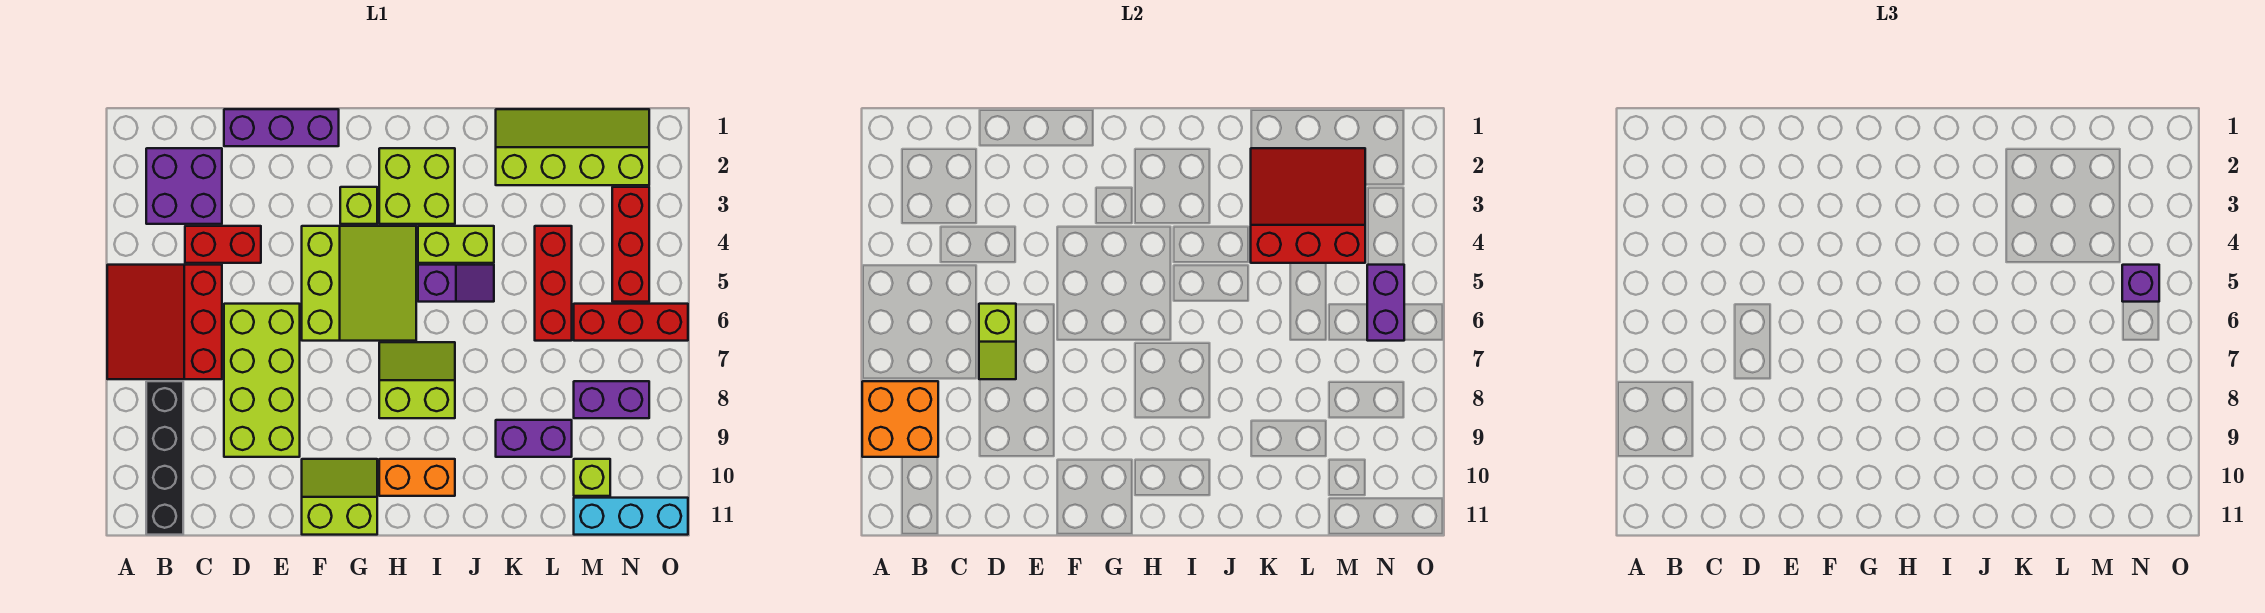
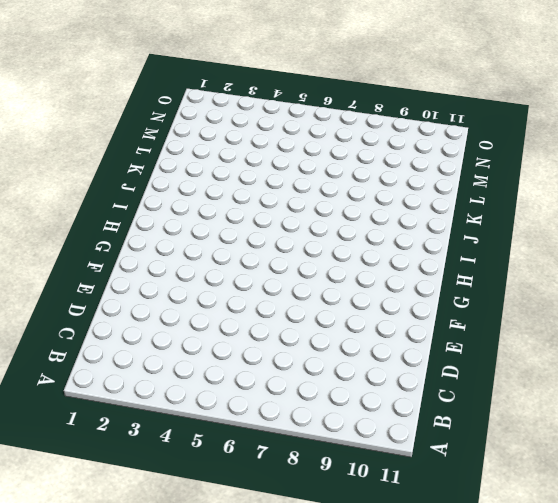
none -> red slope A5:C7 level 1 top C
none -> purple brick B2:C3 level 1
none -> black brick B8:B11 level 1

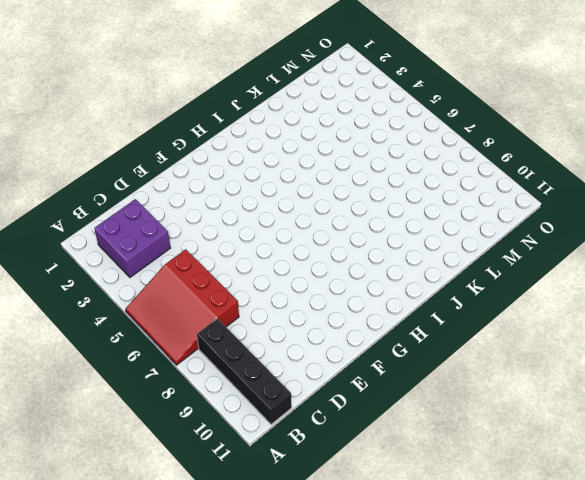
none -> red brick C4:D4 level 1
none -> purple brick D1:F1 level 1
none -> lime brick D6:E9 level 1

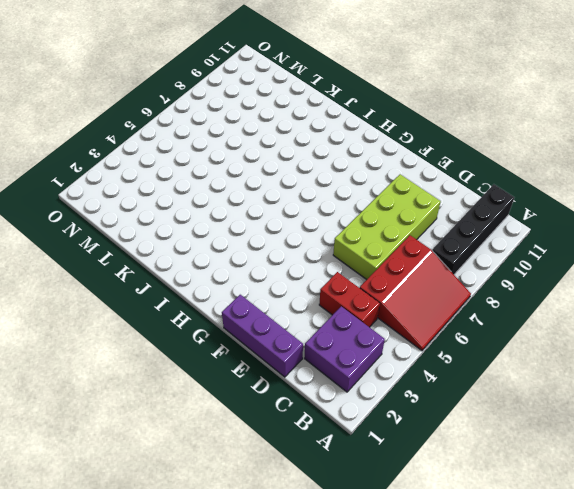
none -> lime slope F4:H6 level 1 top F
none -> lime slope F10:G11 level 1 top 11
none -> lime brick G3 level 1

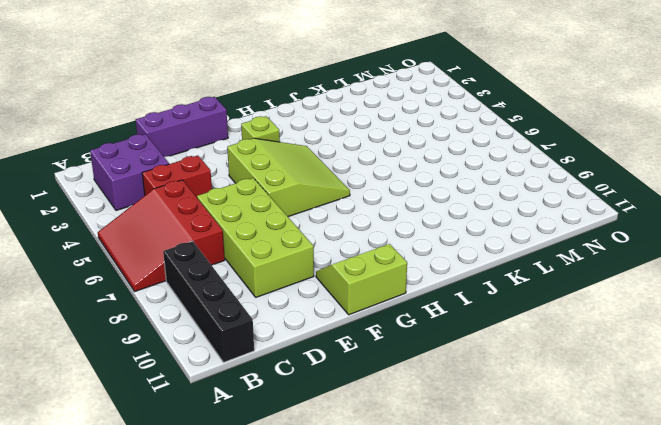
none -> lime brick H2:I3 level 1
none -> lime slope H7:I8 level 1 top 8
none -> orange brick H10:I10 level 1

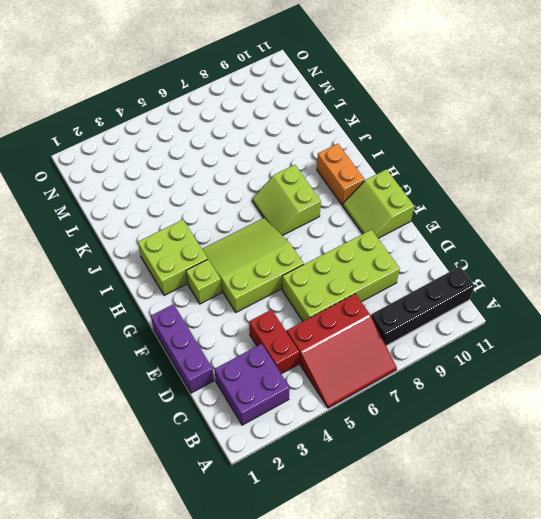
none -> lime brick I4:J4 level 1
none -> purple slope I5:J5 level 1 top I
none -> lime slope K1:N2 level 1 top 2

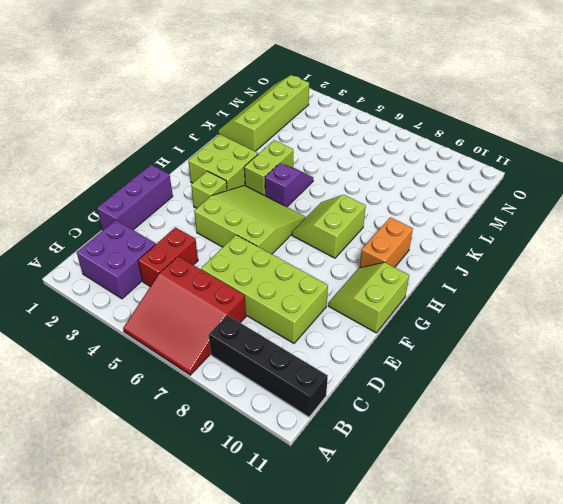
none -> purple brick K9:L9 level 1
none -> red brick L4:L6 level 1
none -> red brick M6:O6 level 1

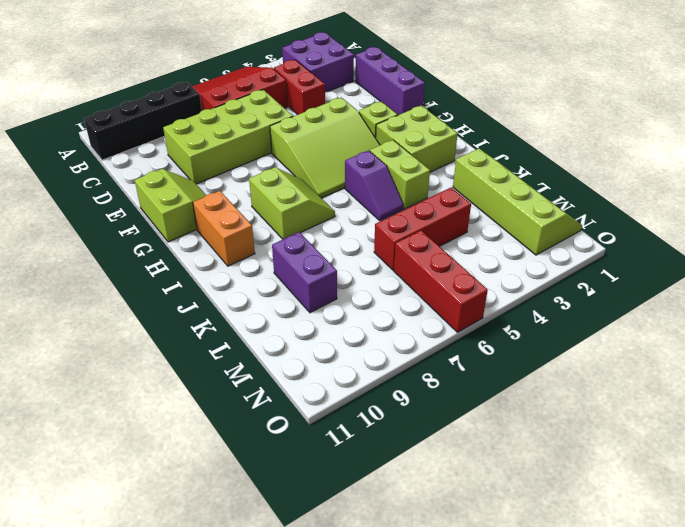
none -> purple brick M8:N8 level 1
none -> lime brick M10 level 1
none -> cyan brick M11:O11 level 1

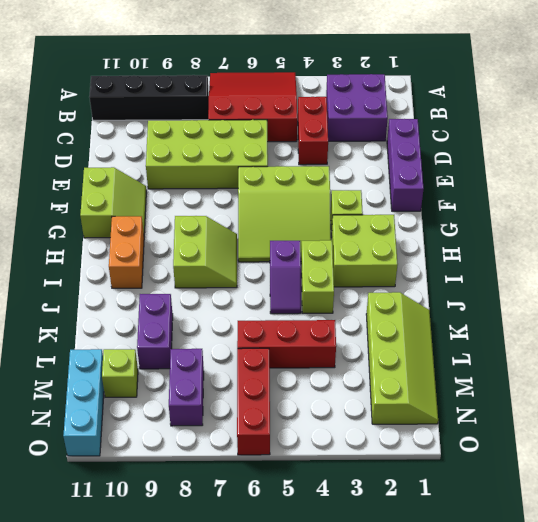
none -> red brick N3:N5 level 1
none -> orange brick A8:B9 level 2
none -> lime slope D6:D7 level 2 top 6

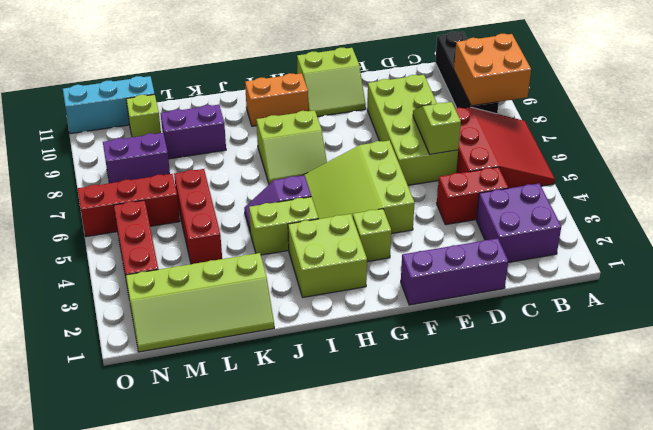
none -> red slope K2:M4 level 2 top 4
none -> purple brick N5:N6 level 2
none -> purple brick N5 level 3

